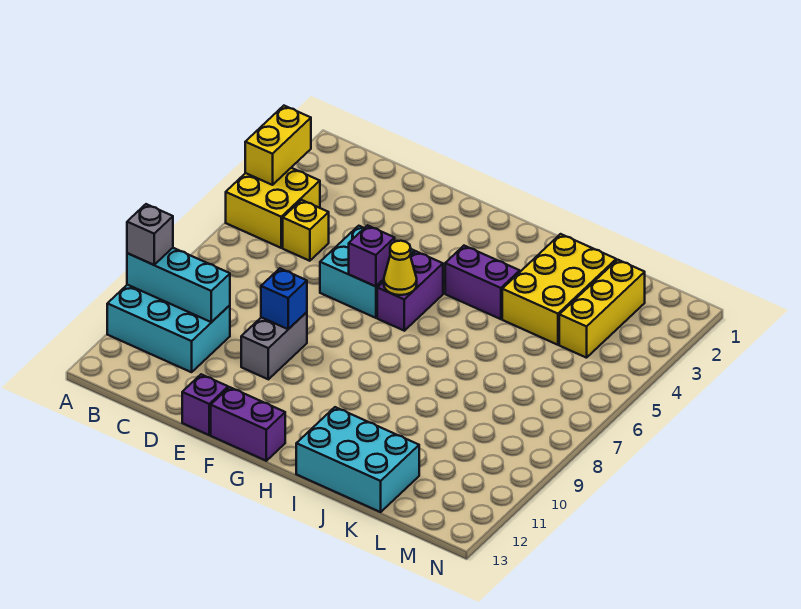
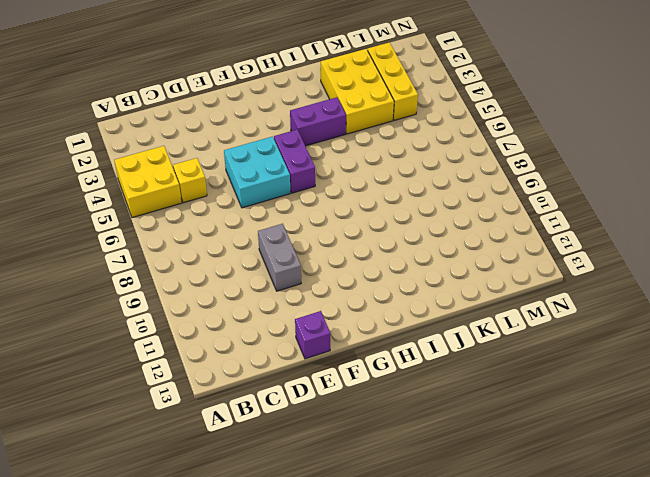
none -> cyan brick A10:C11 level 1
none -> purple brick F13:G13 level 1
none -> cyan brick I12:K13 level 1

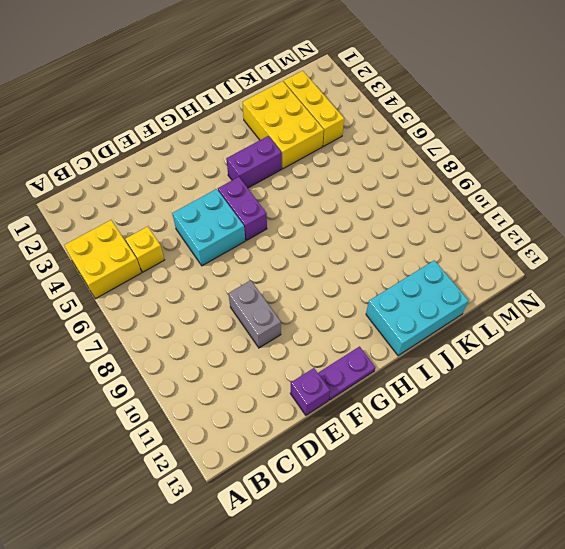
purple plate F13:G13 level 1 -> purple brick F13:G13 level 1
none -> cyan brick A10:C11 level 1
none -> yellow brick A3:A4 level 2
none -> cyan brick A10:C10 level 2

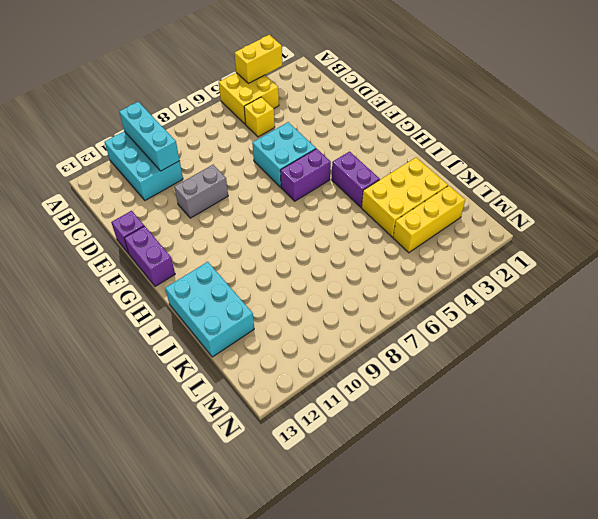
none -> blue brick E9 level 2
none -> purple brick F6 level 2
none -> yellow cone G6 level 2

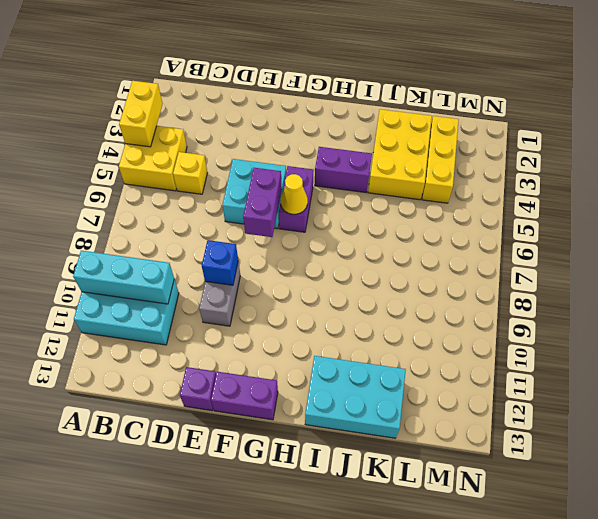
purple brick F6:F7 level 2 -> purple brick F6 level 2
none -> grey brick A10 level 3

